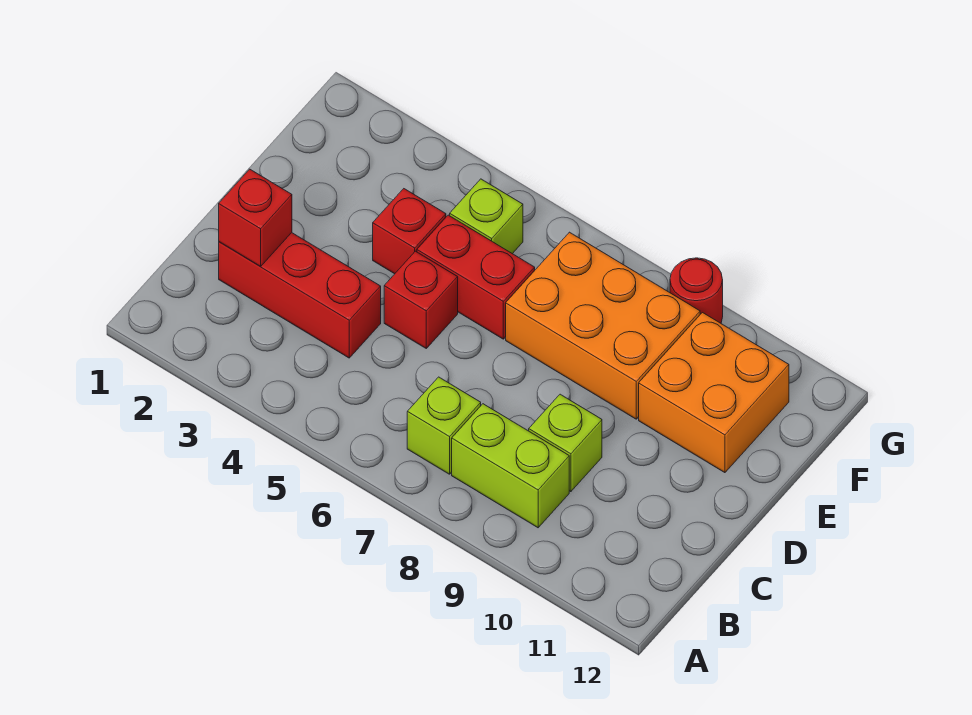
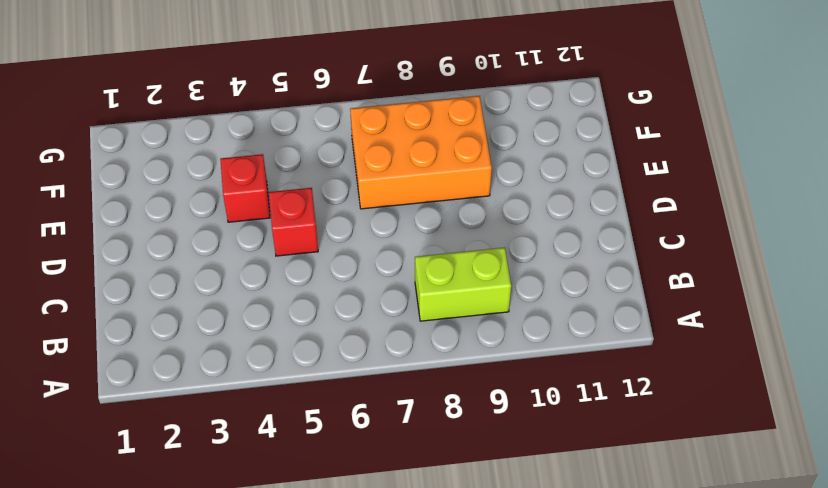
none -> lime brick B7 level 1
none -> red brick C2:C4 level 1
none -> lime brick C9 level 1

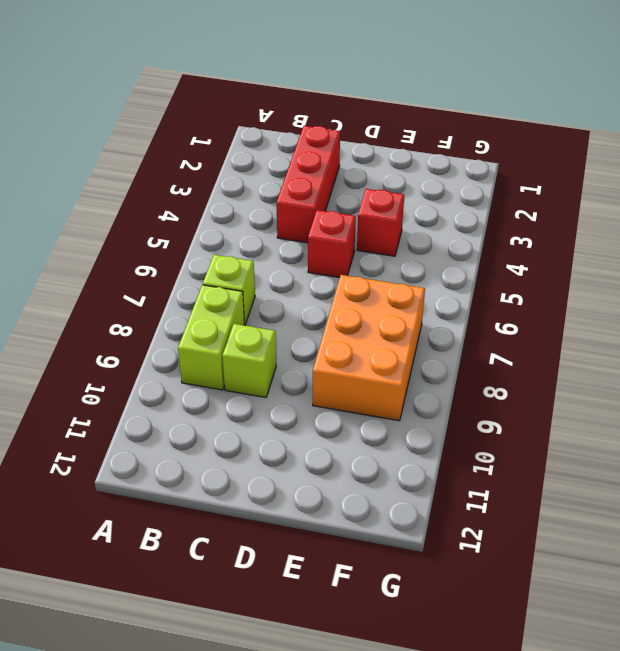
none -> red brick E5:E6 level 1
none -> orange brick E10:F11 level 1
none -> lime brick F5 level 1

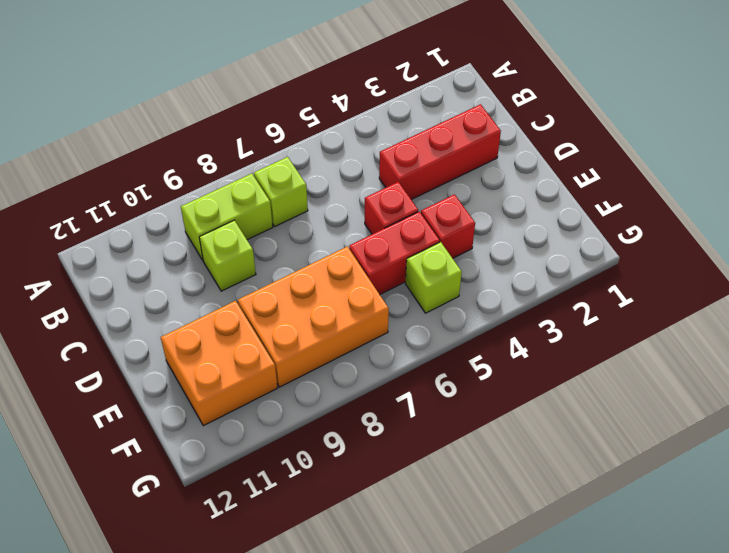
none -> red round brick G9 level 1
none -> red brick C2 level 2

